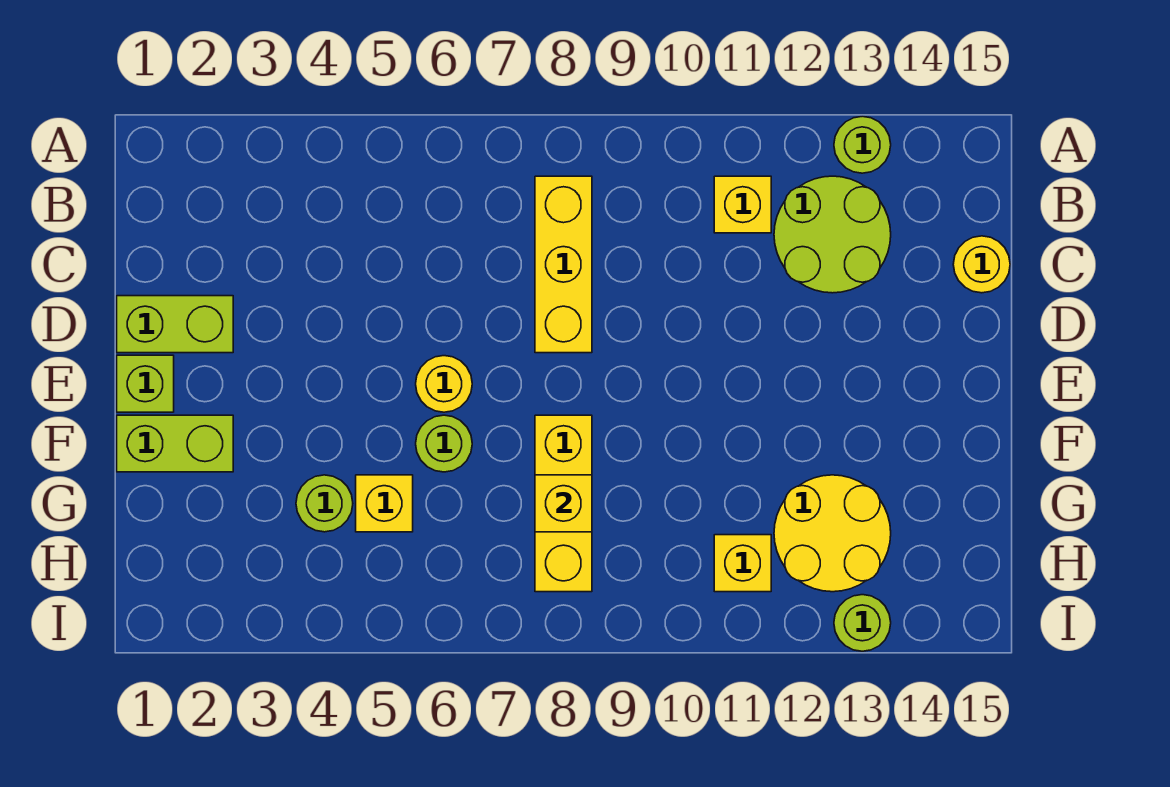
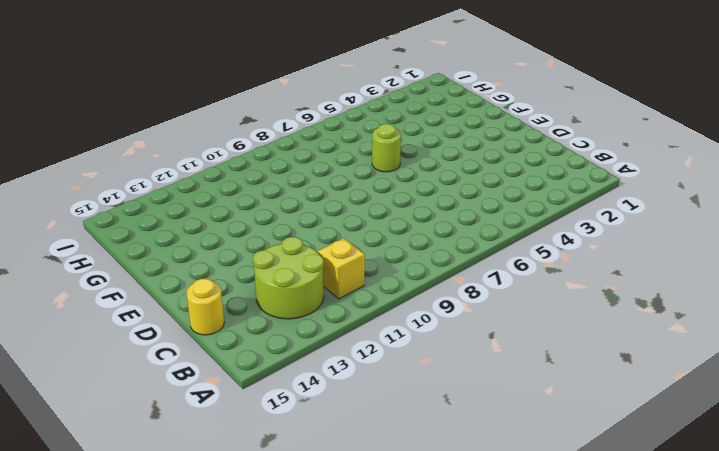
none -> lime round brick A13 level 1
none -> yellow brick B8:D8 level 1
none -> lime brick D1:D2 level 1

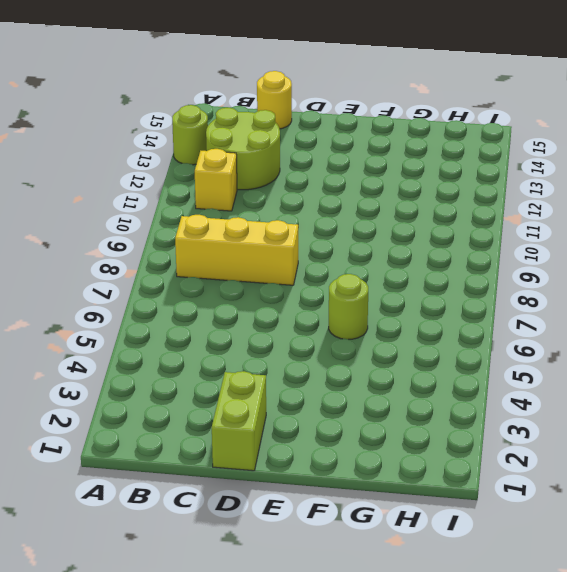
none -> lime brick E1 level 1
none -> yellow round brick E6 level 1
none -> lime brick F1:F2 level 1

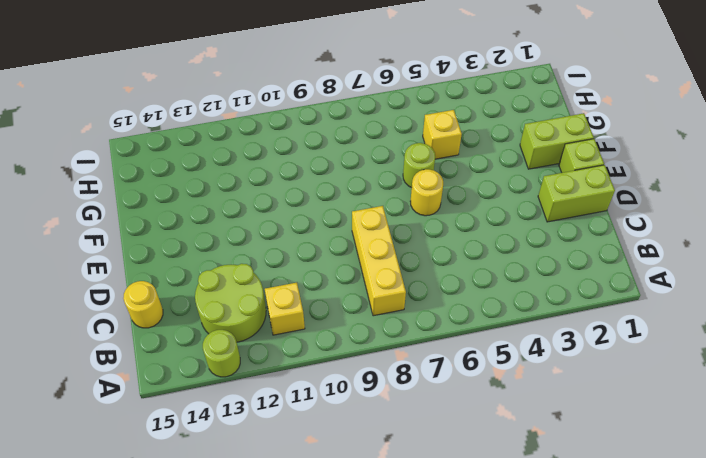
none -> yellow brick F8:H8 level 1
none -> lime round brick G4 level 1
none -> yellow round brick G12:H13 level 1

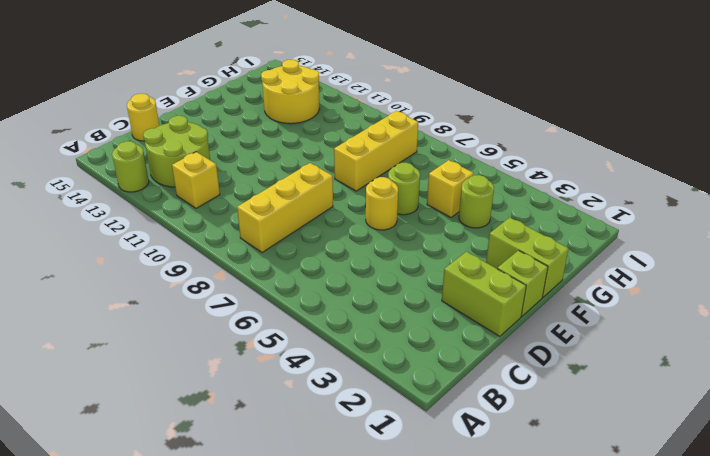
none -> yellow brick H11 level 1
none -> lime round brick I13 level 1
none -> yellow brick G8 level 2

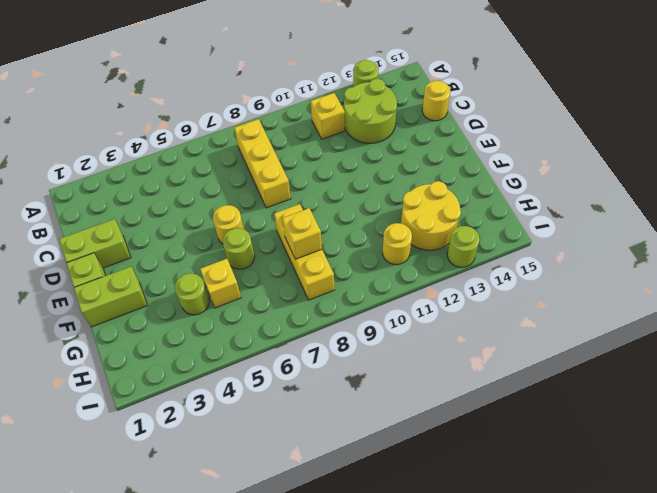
yellow round brick H11 level 1 -> yellow brick H11 level 1

